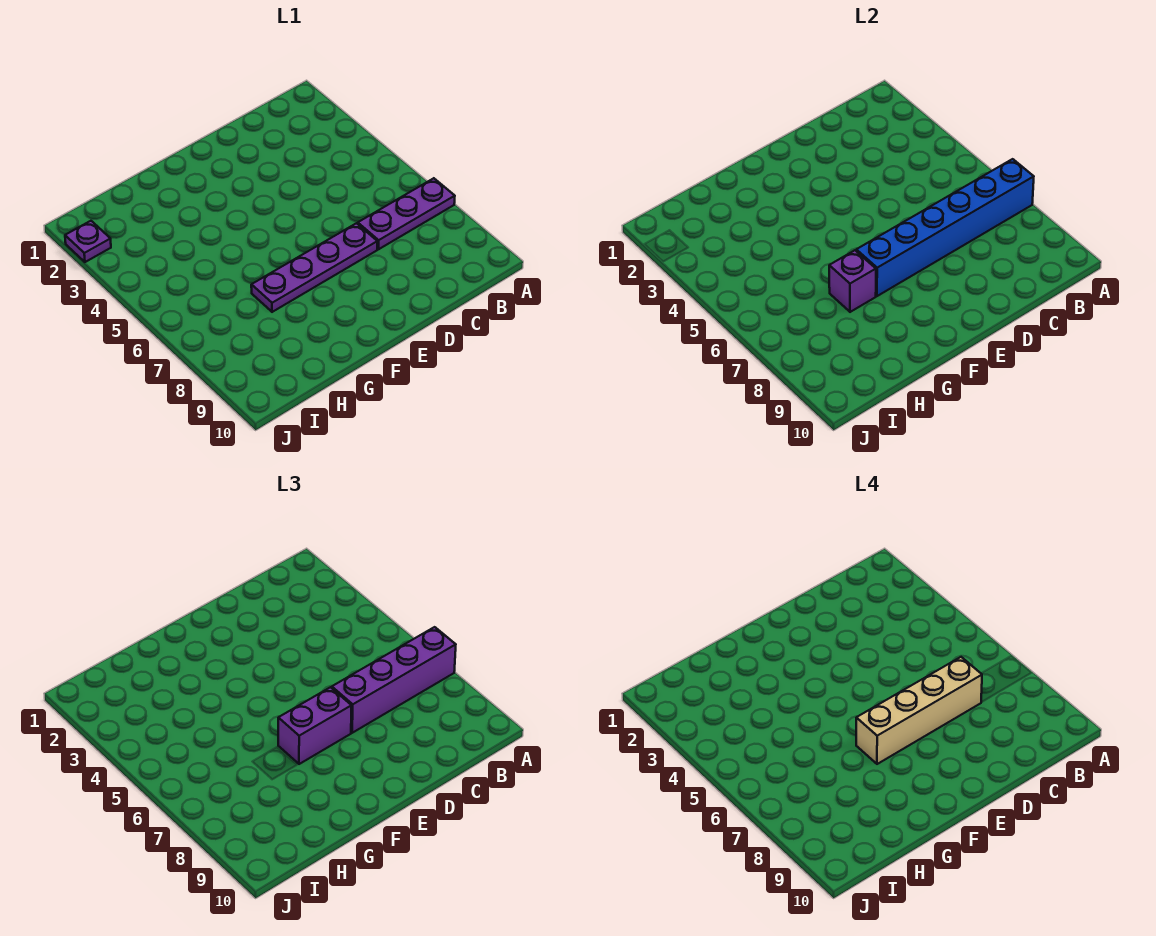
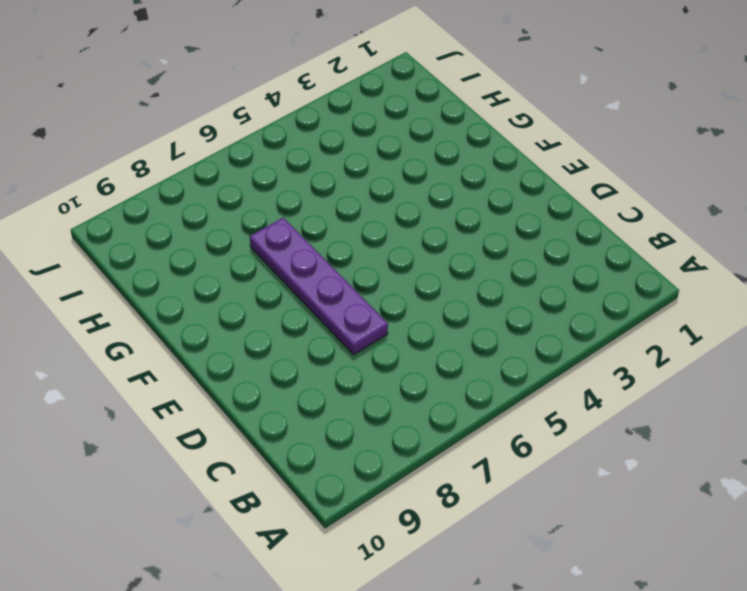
none -> purple plate A7:C7 level 1
none -> purple plate J2 level 1

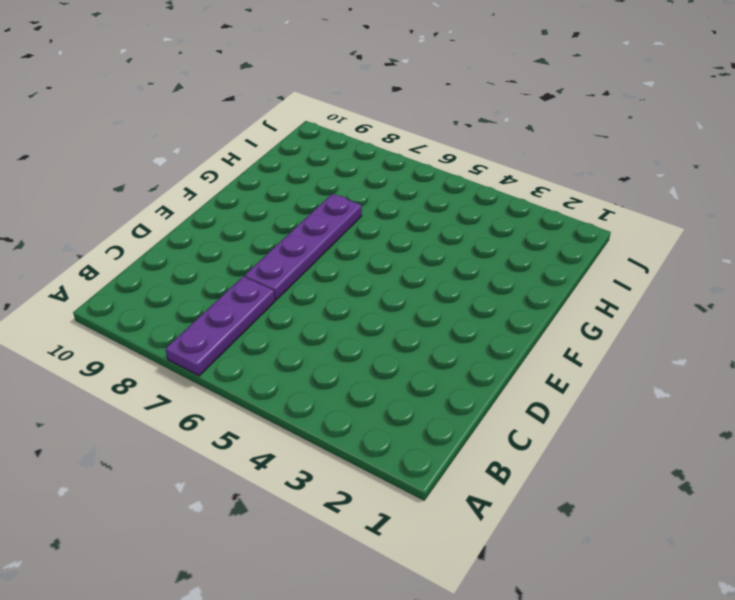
none -> purple plate J2 level 1
none -> blue brick A7:F7 level 2

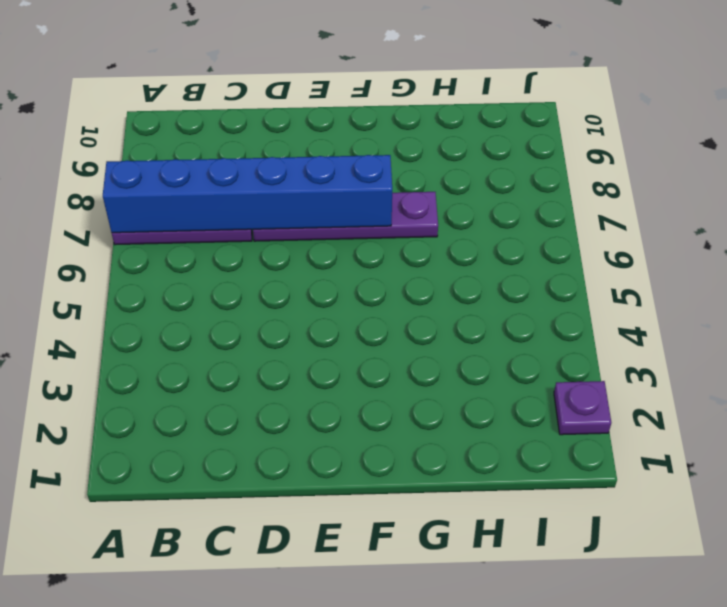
none -> purple brick G7 level 2
none -> purple brick A7:D7 level 3

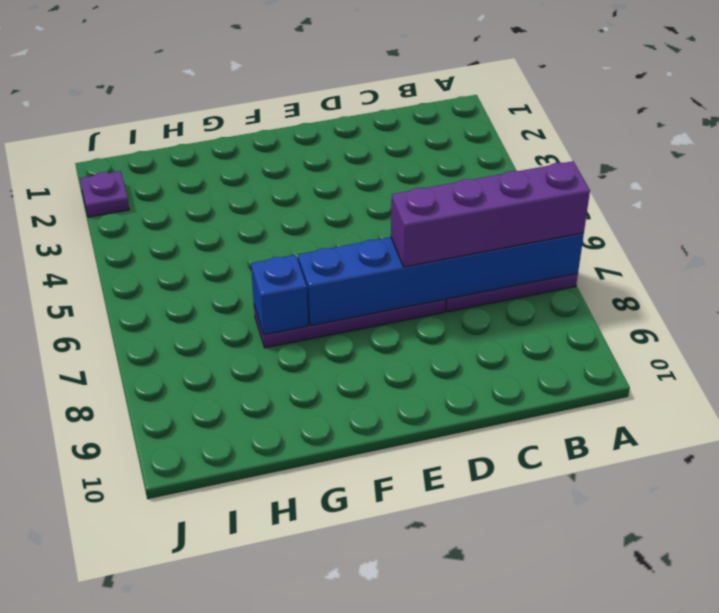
blue brick G7 level 2 -> purple brick G7 level 2
none -> purple brick E7:F7 level 3
none -> tan brick C7:F7 level 4

